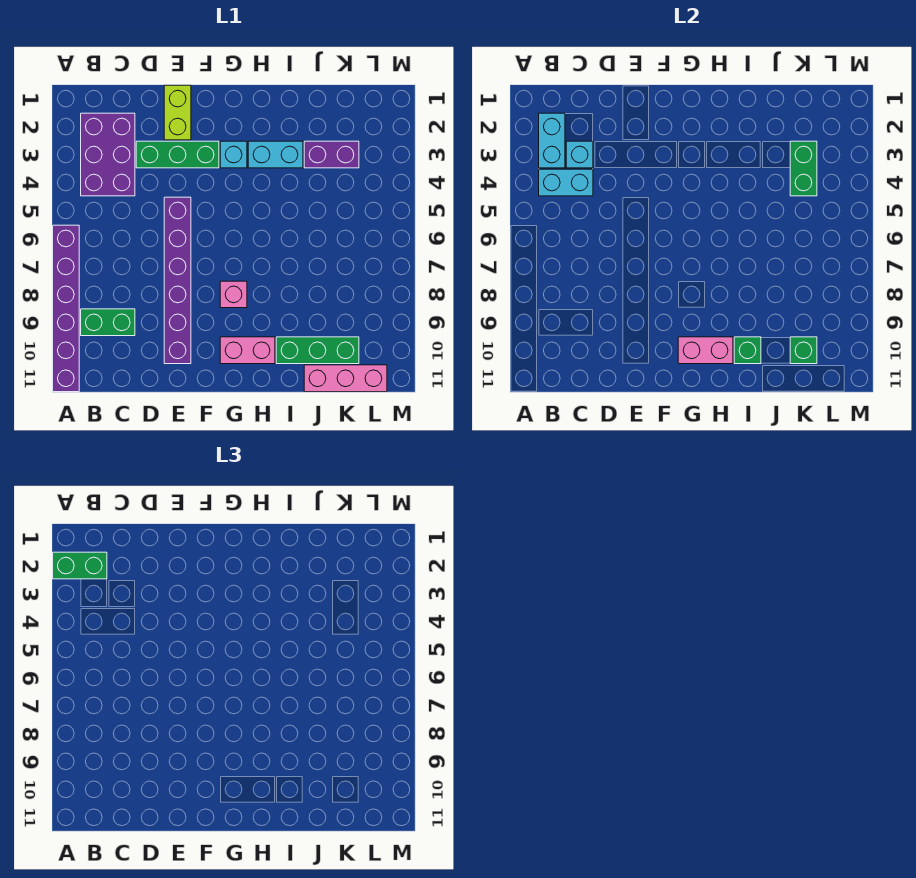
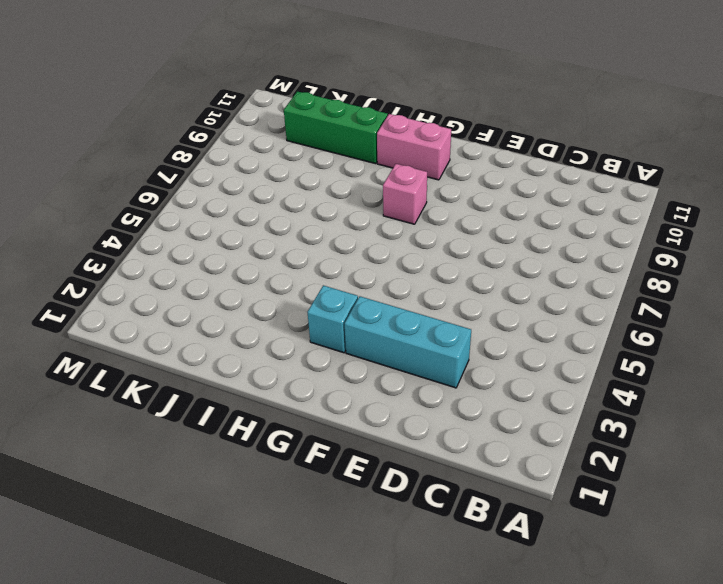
cyan brick D3:F3 level 1 -> green brick D3:F3 level 1
none -> purple brick A6:A11 level 1
none -> purple brick B2:C4 level 1
none -> green brick B9:C9 level 1

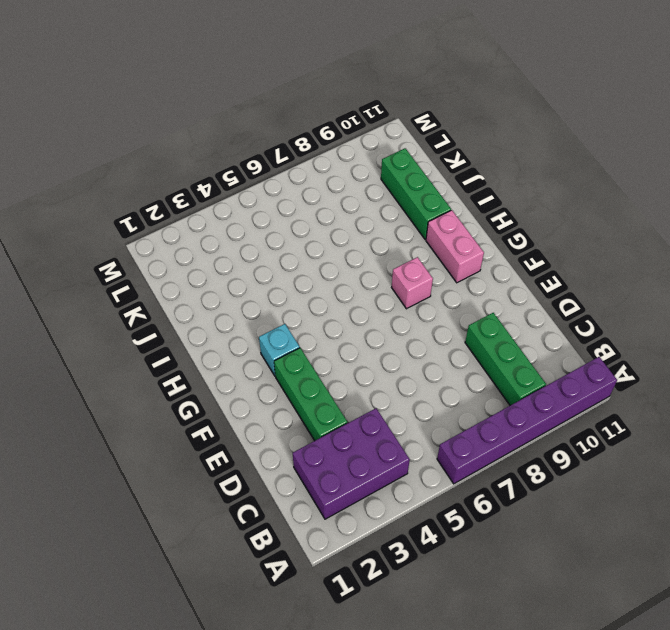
green brick B9:D9 level 1 -> green brick B9:C9 level 1
none -> lime brick E1:E2 level 1
none -> purple brick E5:E10 level 1
none -> cyan brick H3:I3 level 1

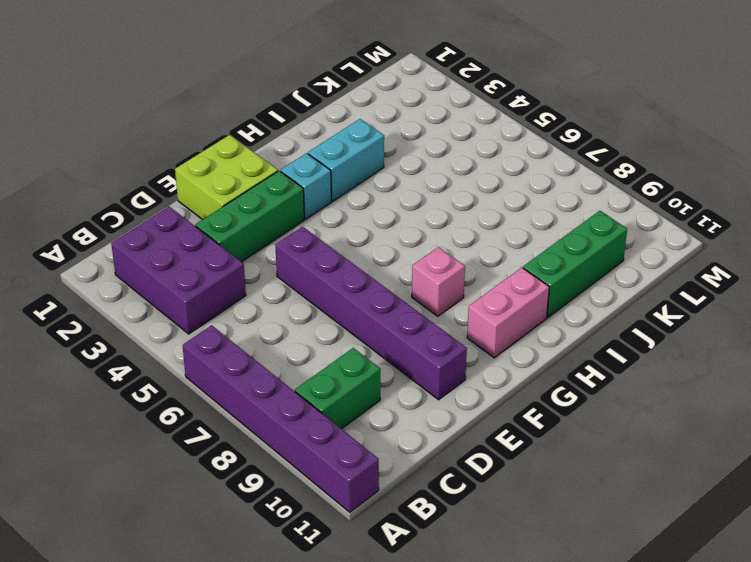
lime brick E1:F2 level 1 -> lime brick E1:E2 level 1
none -> purple brick J3:K3 level 1
none -> pink brick J11:L11 level 1
none -> cyan brick B2:B3 level 2

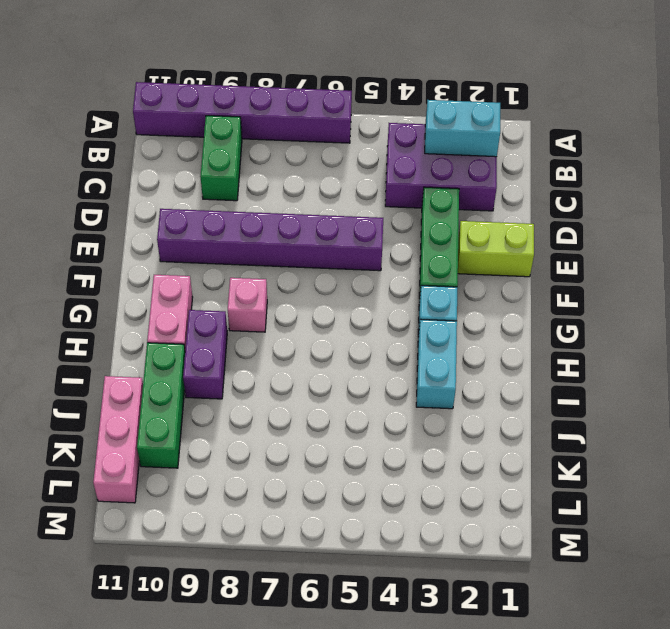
purple brick H9:I9 level 1 -> purple brick J3:K3 level 1
none -> cyan brick B4:C4 level 2
none -> cyan brick C3 level 2
none -> pink brick G10:H10 level 2

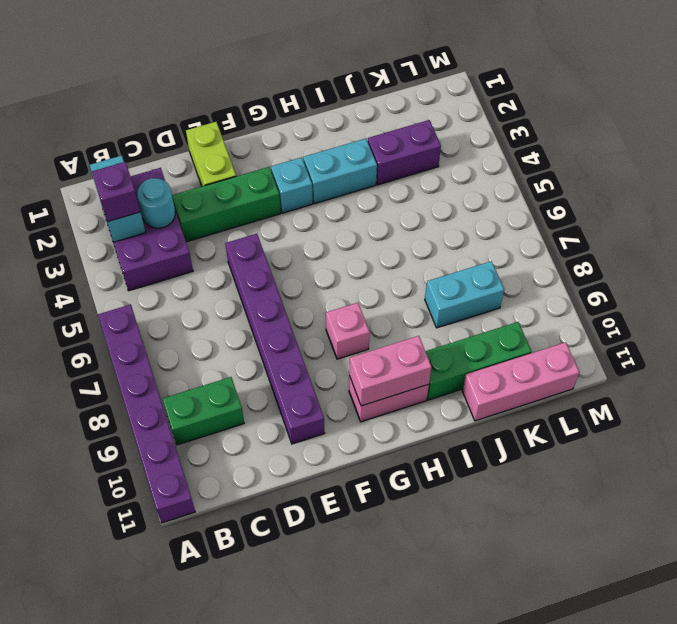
purple brick B3 level 3 -> none
cyan round brick C3 level 2 -> cyan brick C3 level 2
cyan brick J8:K8 level 1 -> cyan brick B4:C4 level 2
none -> green brick I10 level 2
none -> green brick K3:K4 level 2
none -> green brick K10 level 2

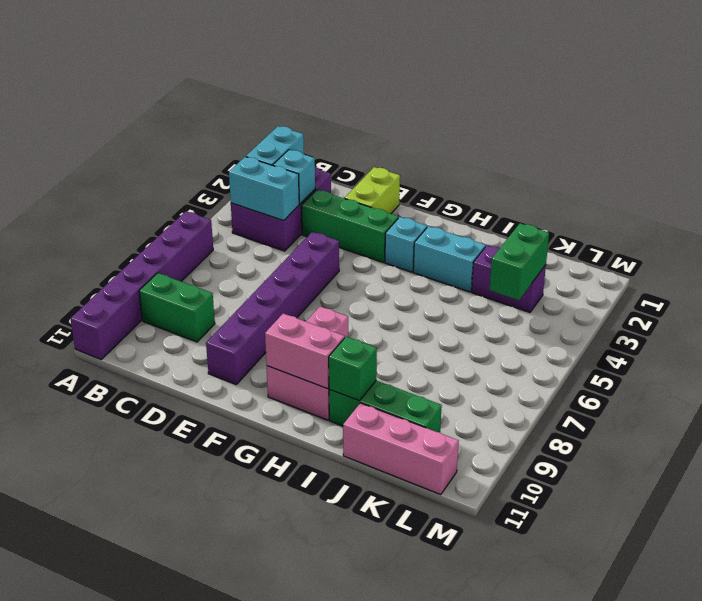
none -> green brick K10 level 2
none -> green brick A2:B2 level 3

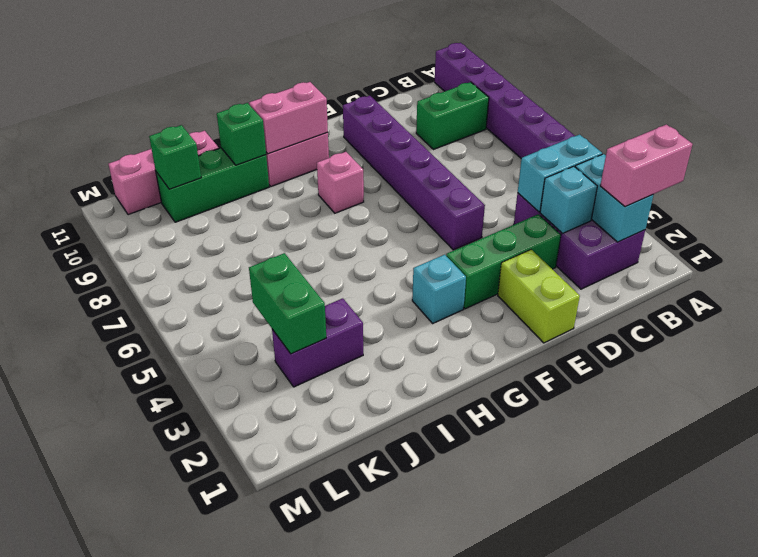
pink brick A2:B2 level 3 -> green brick A2:B2 level 3
none -> cyan brick H3:I3 level 1

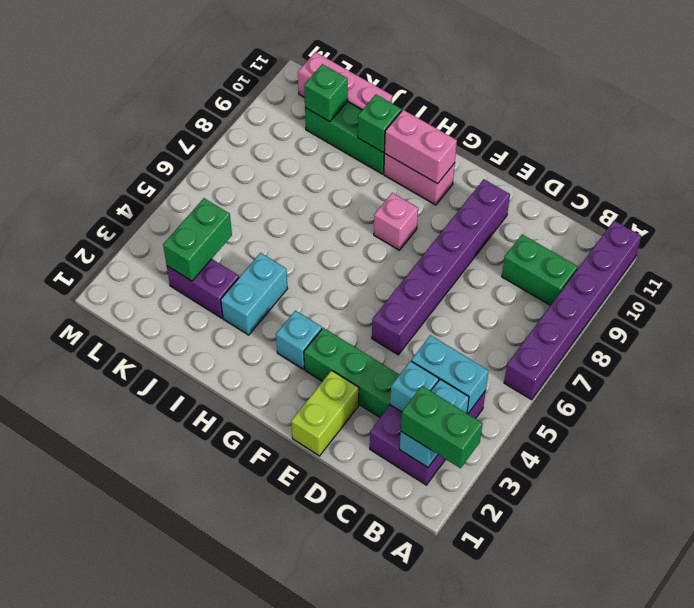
cyan brick I3:I4 level 1 -> cyan brick H3:I3 level 1

